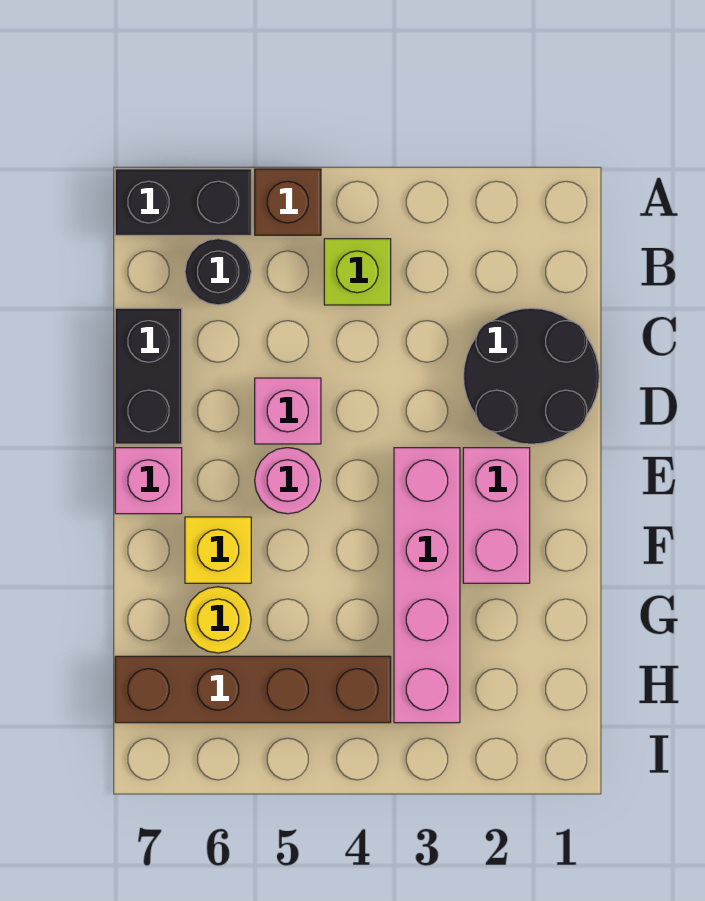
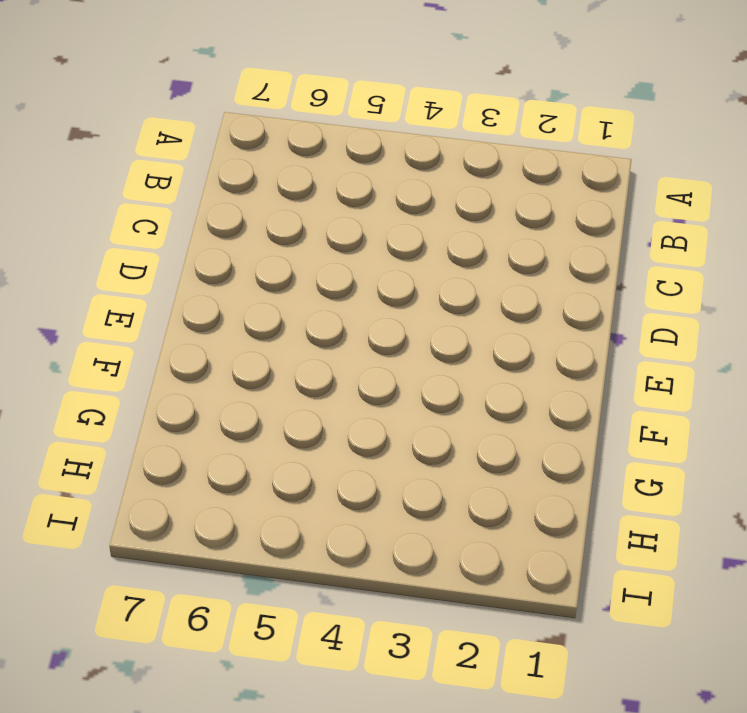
none -> brown brick A5 level 1
none -> black brick A6:A7 level 1
none -> lime brick B4 level 1

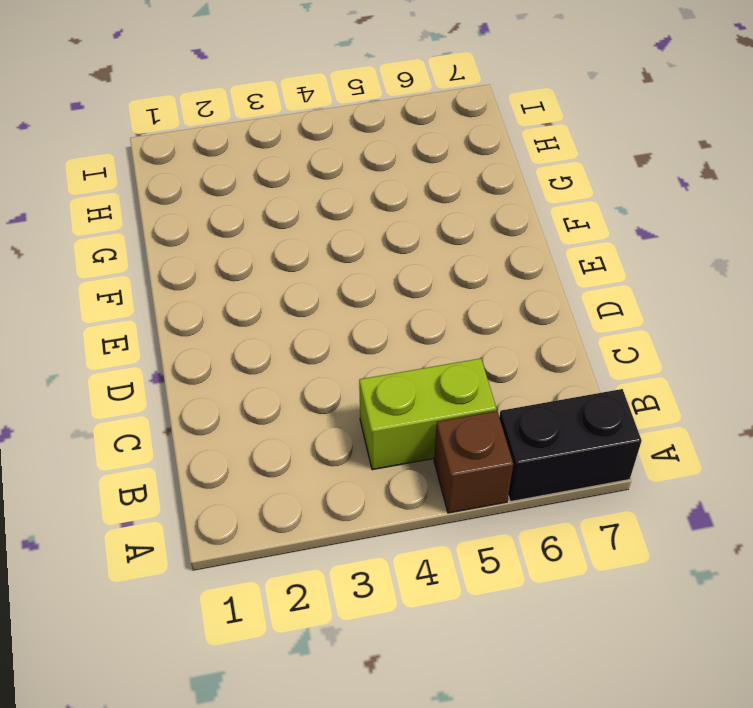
lime brick B4:B5 level 1 -> lime brick B4 level 1
none -> black round brick B6 level 1
none -> black round brick C1:D2 level 1
none -> black brick C7:D7 level 1

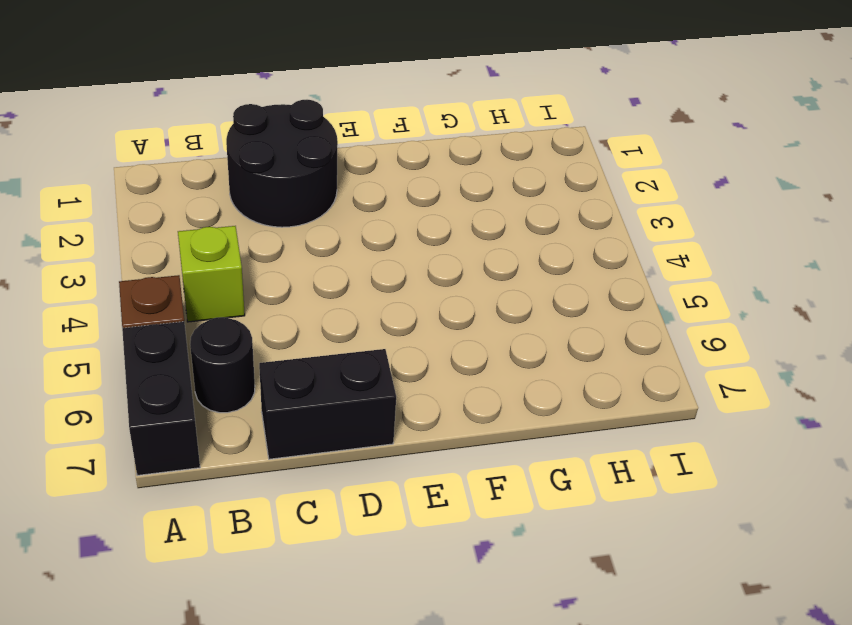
none -> pink brick D5 level 1
none -> pink brick E2:F2 level 1
none -> pink brick E3:H3 level 1

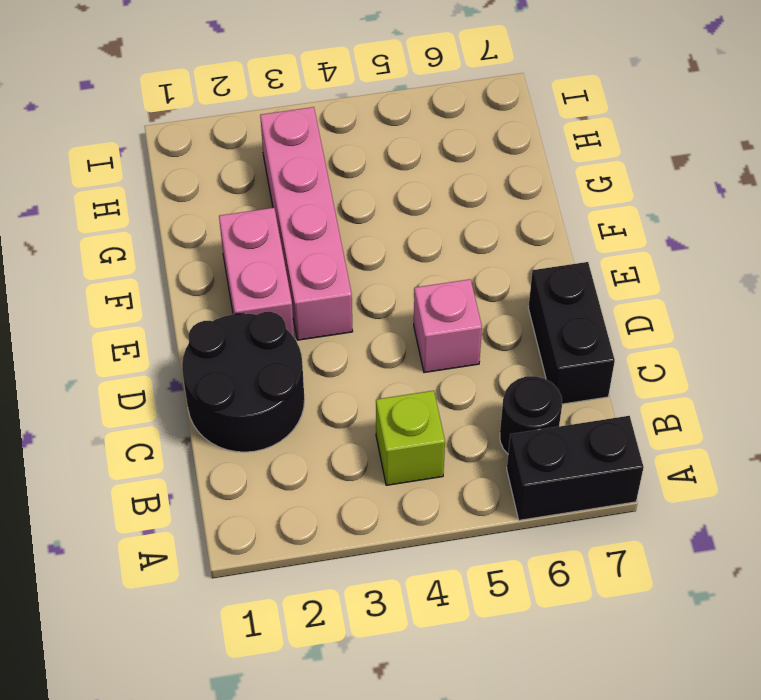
none -> brown brick A5 level 1
none -> pink round brick E5 level 1
none -> pink brick E7 level 1

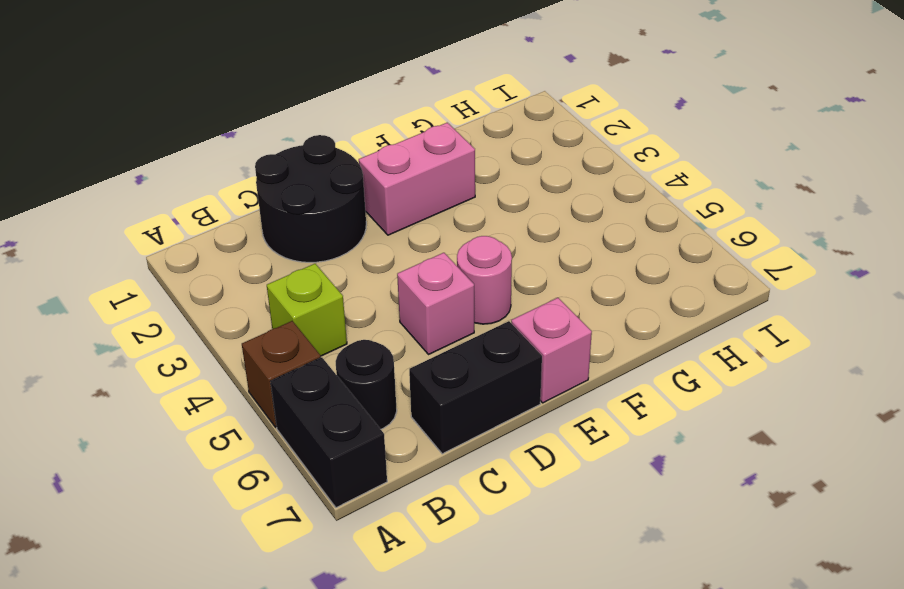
none -> pink brick E3:H3 level 1
none -> yellow brick F6 level 1
none -> yellow round brick G6 level 1

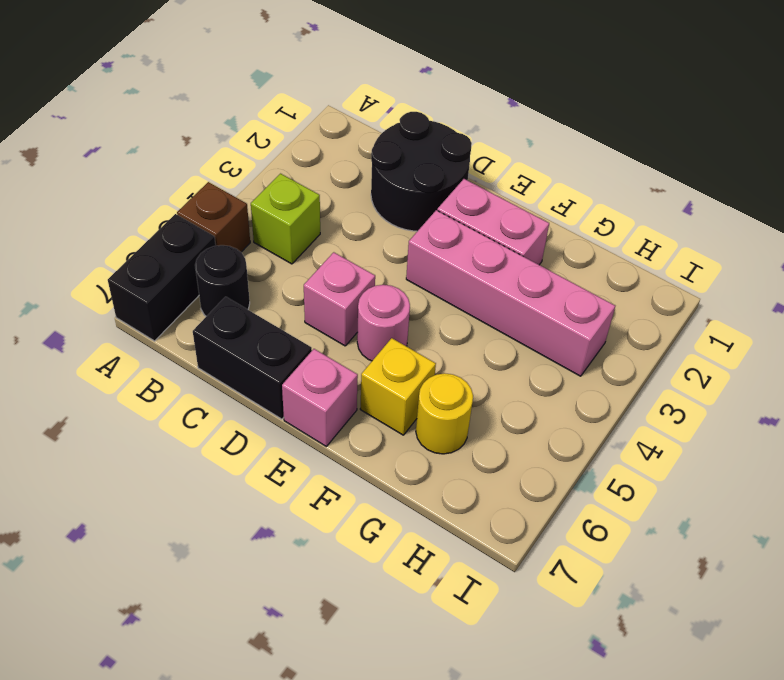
none -> brown brick H4:H7 level 1

